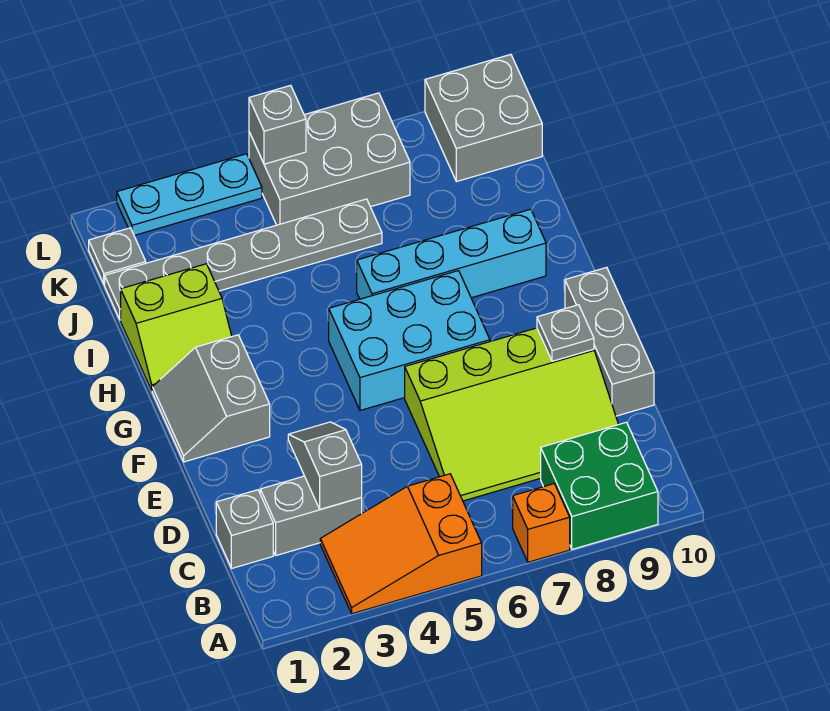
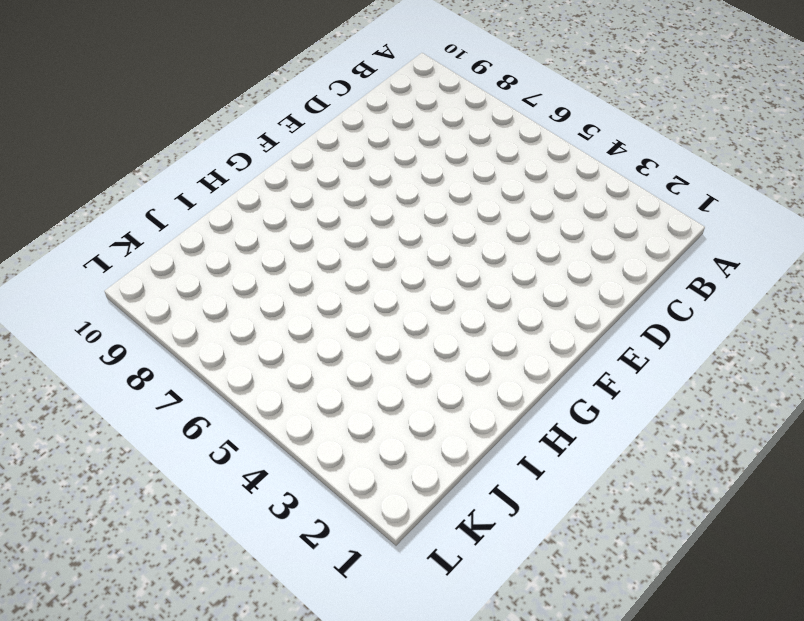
none -> orange slope A3:B5 level 1 top 5
none -> orange brick A7 level 1
none -> green brick A8:B9 level 1

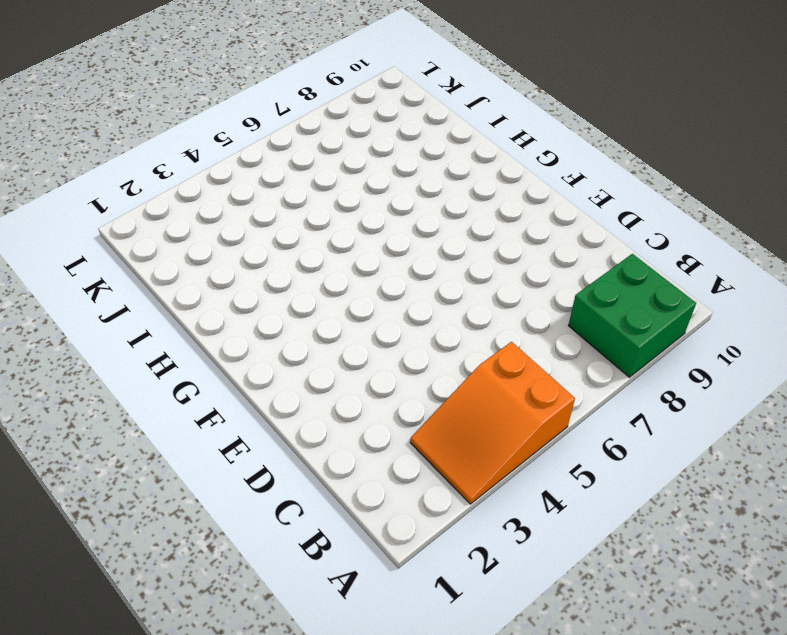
none -> orange brick A7 level 1
none -> grey brick C1 level 1
none -> grey brick C2:C3 level 1

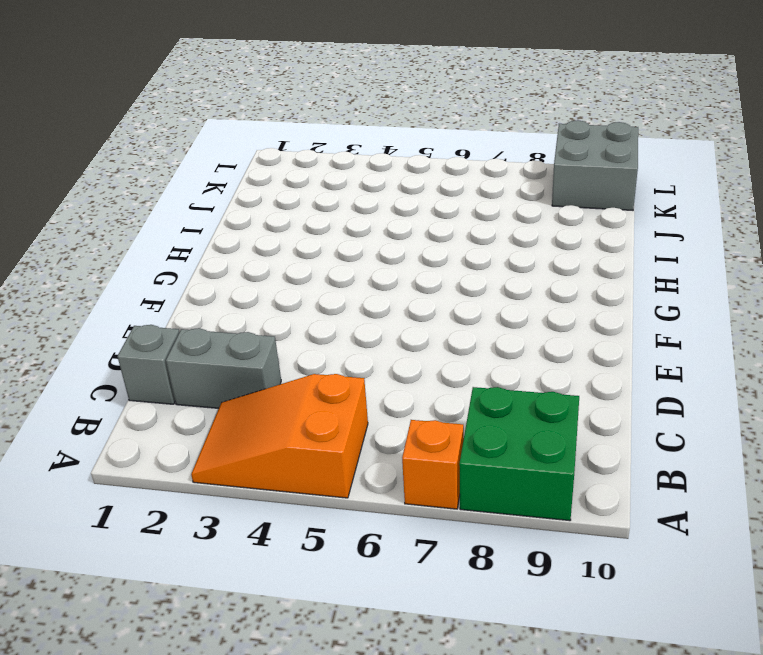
none -> lime slope C6:E9 level 1 top E
none -> grey brick D10:F10 level 1
none -> grey slope F1:G2 level 1 top 2

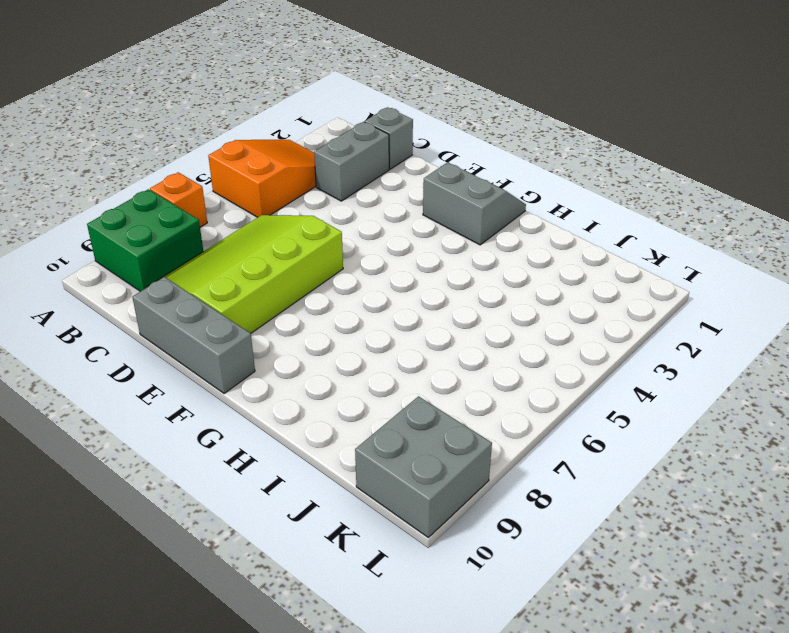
none -> cyan brick F5:G7 level 1
none -> lime slope H1:I2 level 1 top I
none -> cyan brick H6:H9 level 1

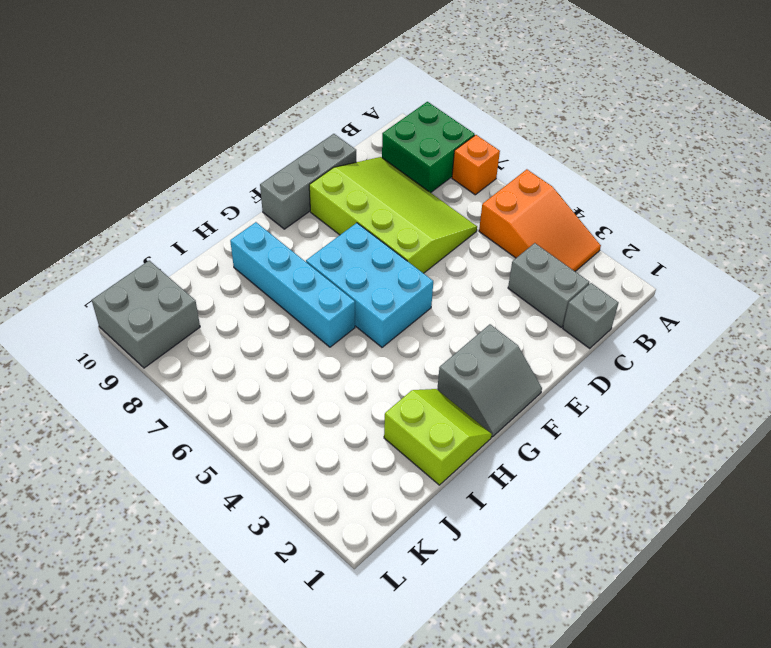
none -> grey plate J1:J6 level 1
none -> grey plate K1 level 1
none -> grey brick K5:L7 level 1

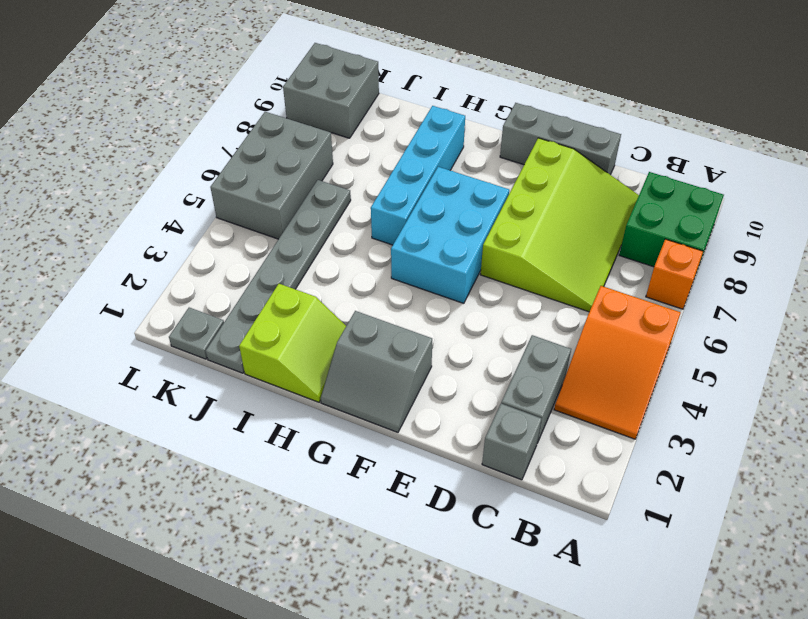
none -> cyan plate L2:L4 level 1
none -> grey slope C3:D3 level 2 top C
none -> grey plate E9 level 2

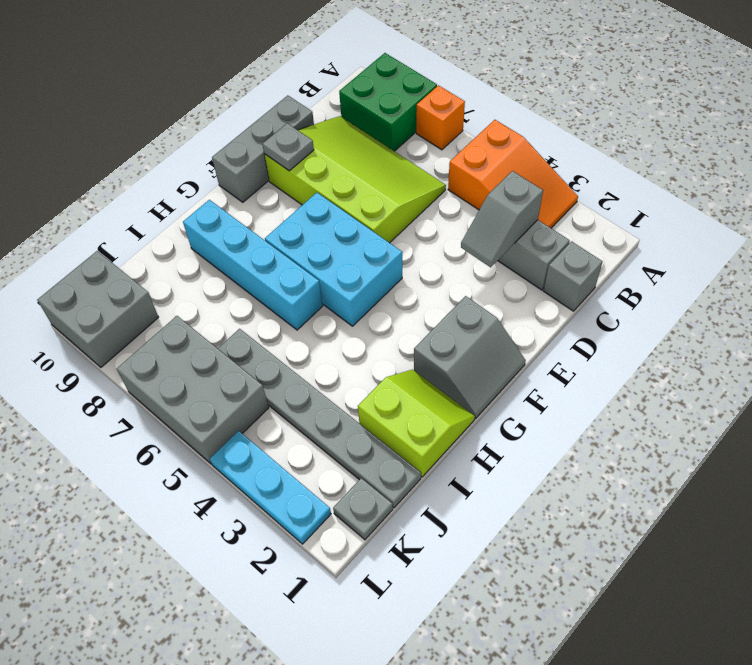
none -> grey brick L5 level 2

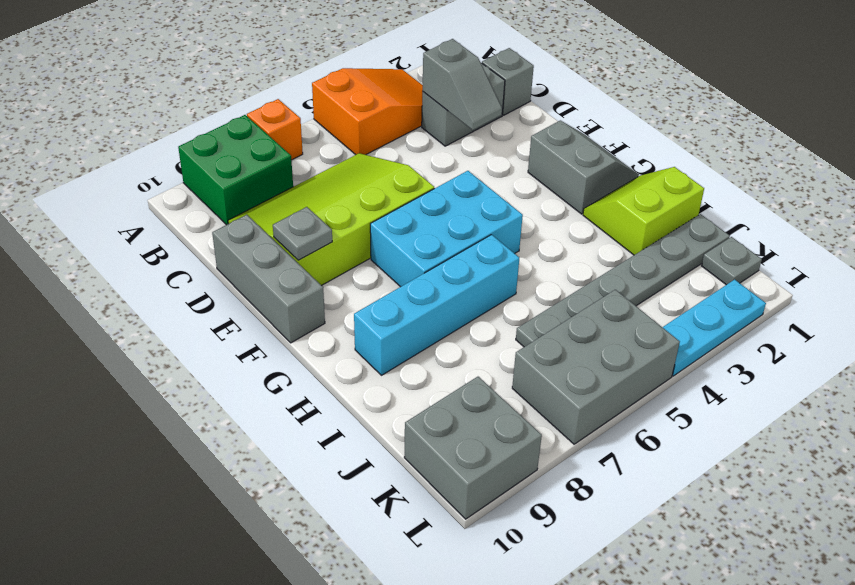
none -> grey brick L5 level 2

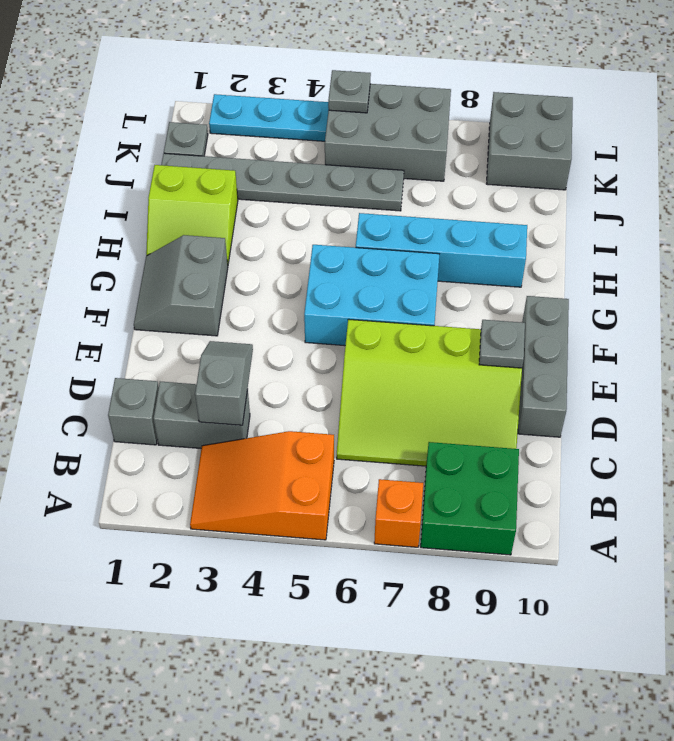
grey plate L5 level 2 -> grey brick L5 level 2

